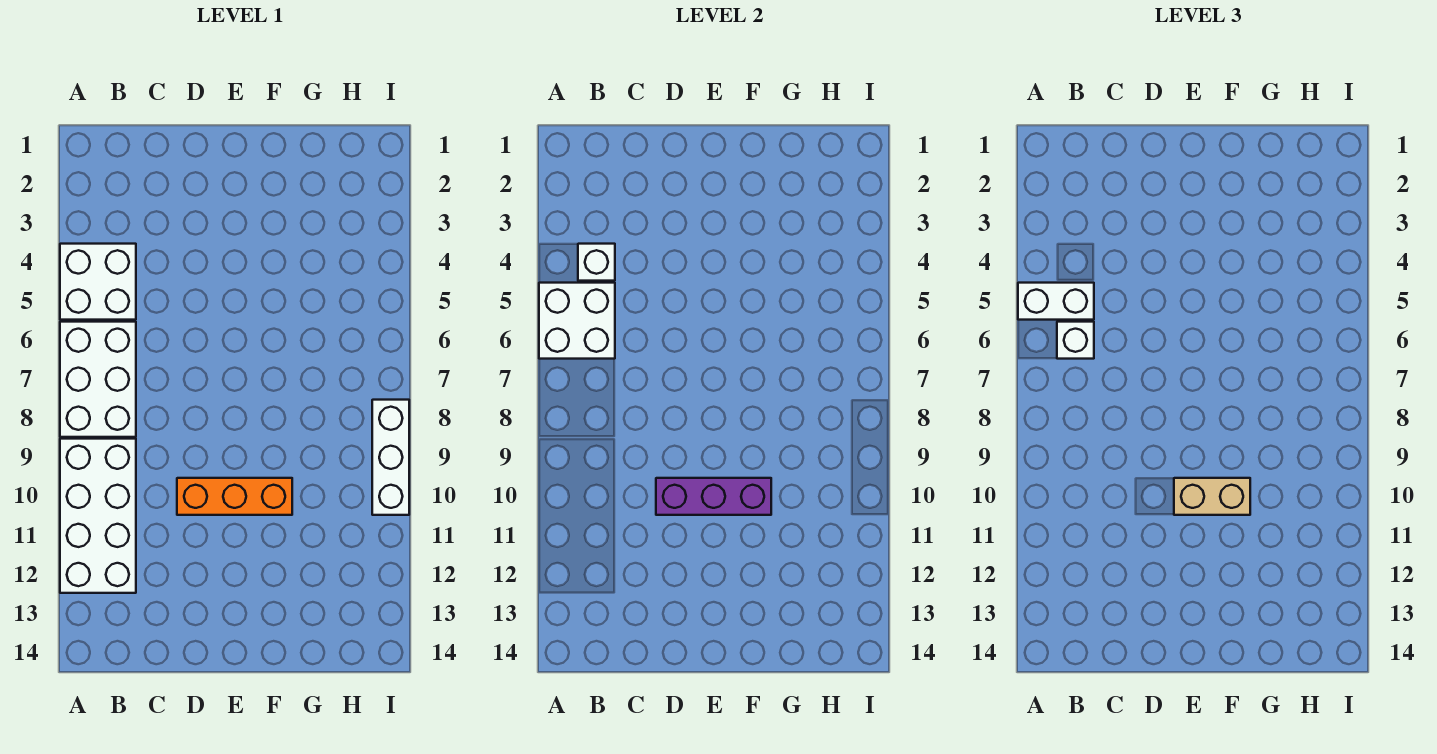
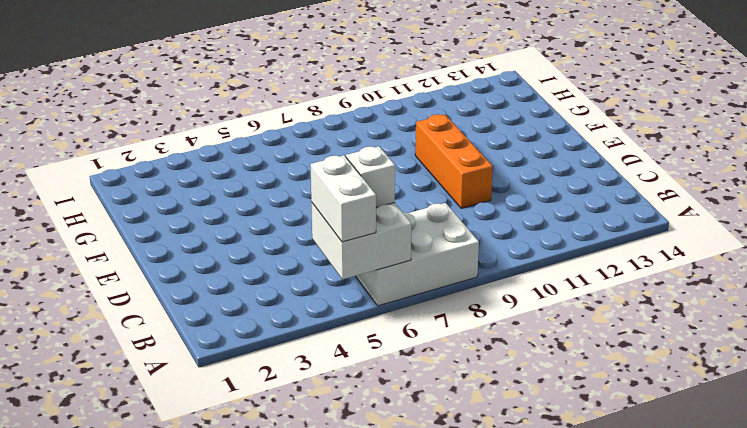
none -> white brick A4:B5 level 1
none -> white brick A9:B12 level 1

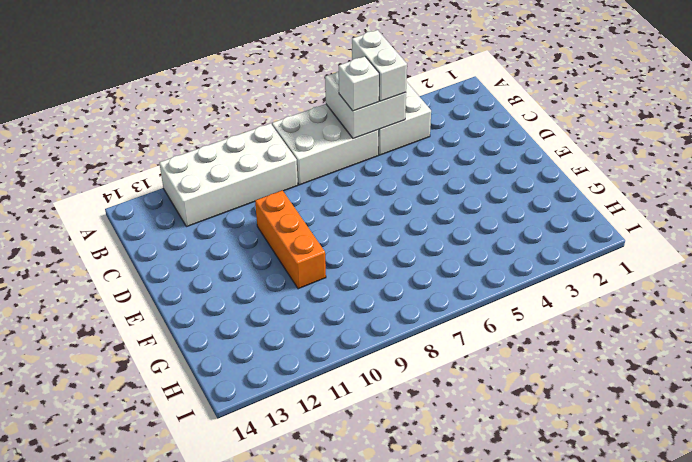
none -> white brick I8:I10 level 1
none -> white brick B4 level 2

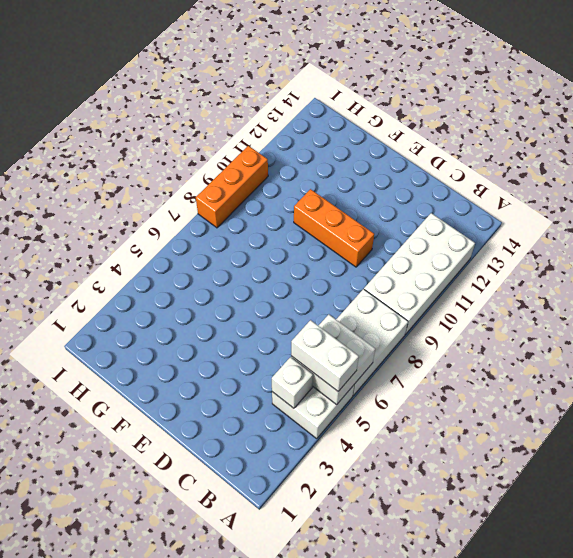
orange brick I8:I10 level 1 -> white brick I8:I10 level 1
none -> purple brick D10:F10 level 2
none -> white brick B6 level 3

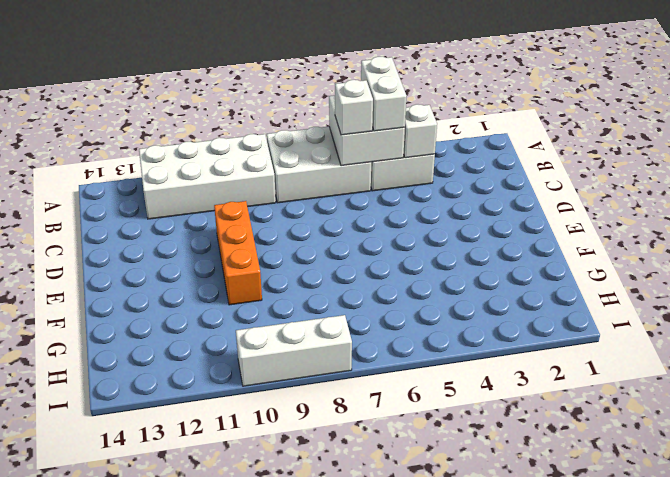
none -> purple brick D10:F10 level 2
none -> tan brick E10:F10 level 3

